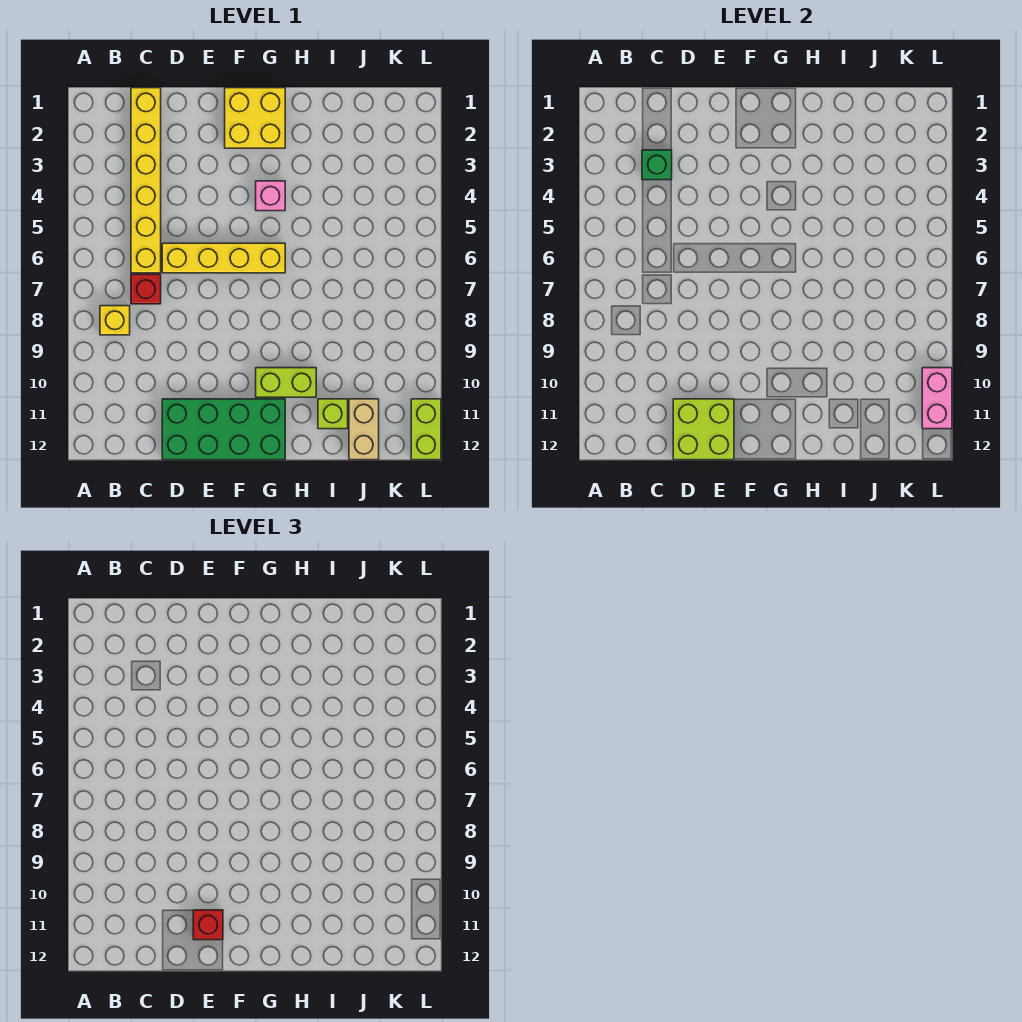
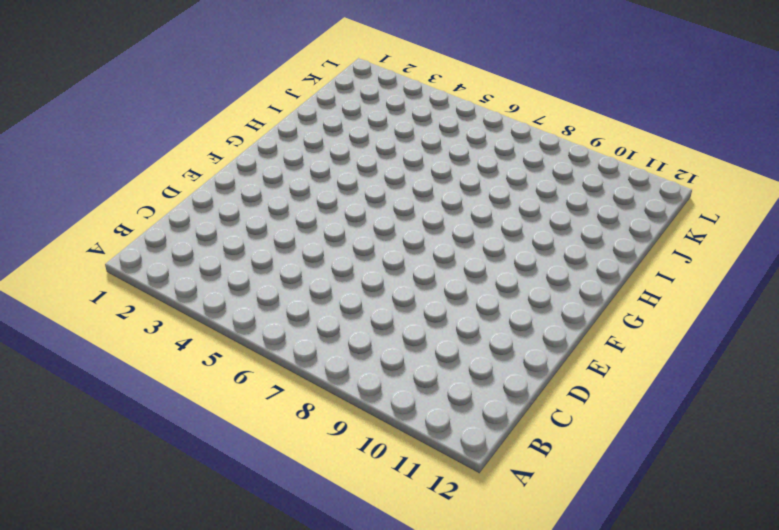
none -> yellow brick B8 level 1
none -> yellow brick C1:C6 level 1
none -> red brick C7 level 1

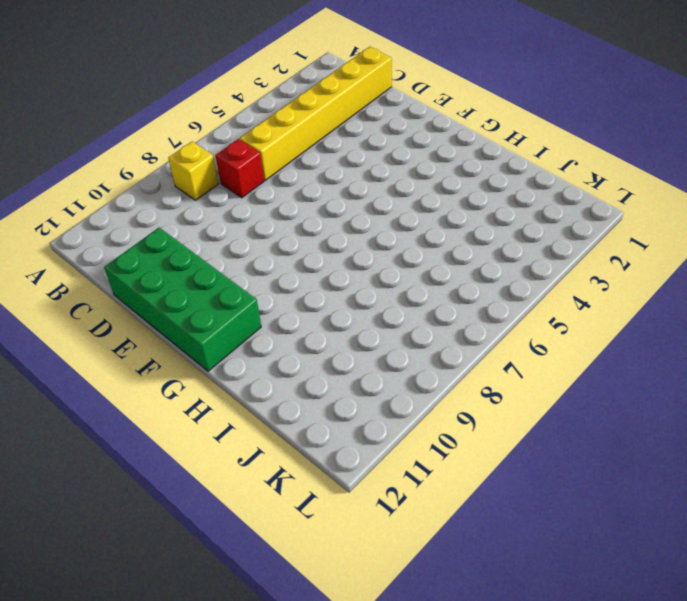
none -> yellow brick D6:G6 level 1
none -> yellow brick F1:G2 level 1
none -> pink brick G4 level 1

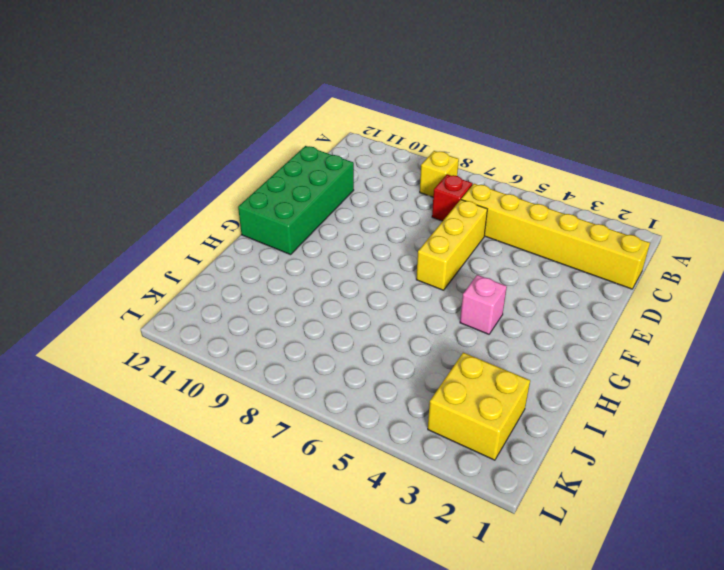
yellow brick D6:F6 level 1 -> yellow brick D6:G6 level 1
yellow brick J2:K3 level 1 -> yellow brick F1:G2 level 1
none -> lime brick G10:H10 level 1
none -> lime brick I11 level 1
none -> tan brick J11:J12 level 1

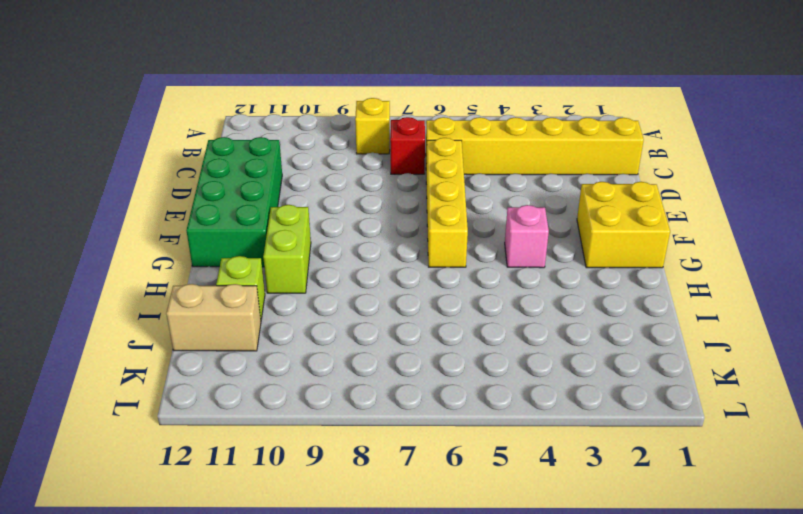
none -> lime brick L11:L12 level 1
none -> green brick C3 level 2
none -> lime brick D11:E12 level 2

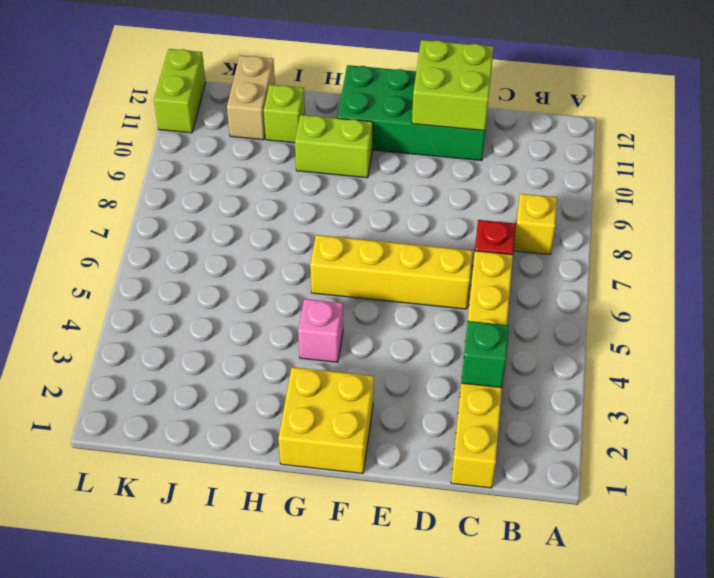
none -> pink brick L10:L11 level 2
none -> red brick E11 level 3

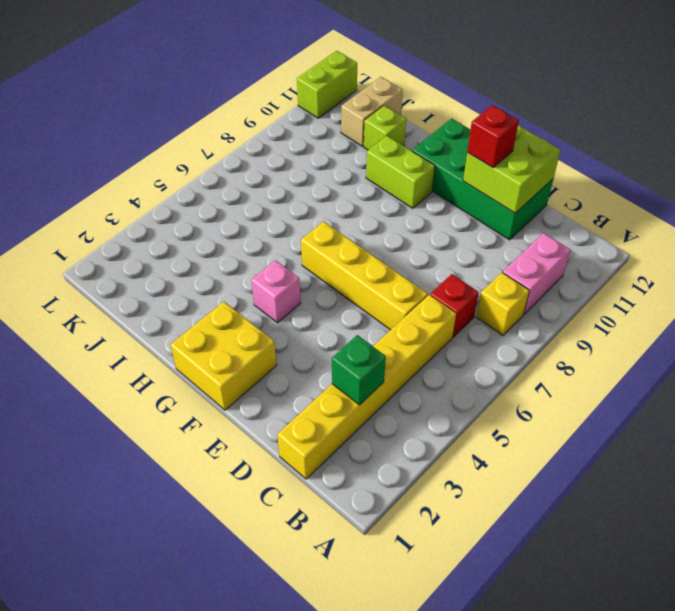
pink brick B9:B10 level 1 -> pink brick L10:L11 level 2

